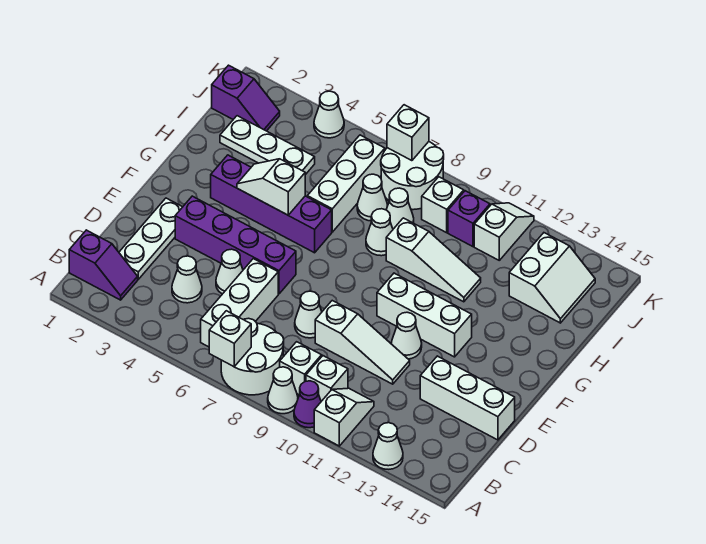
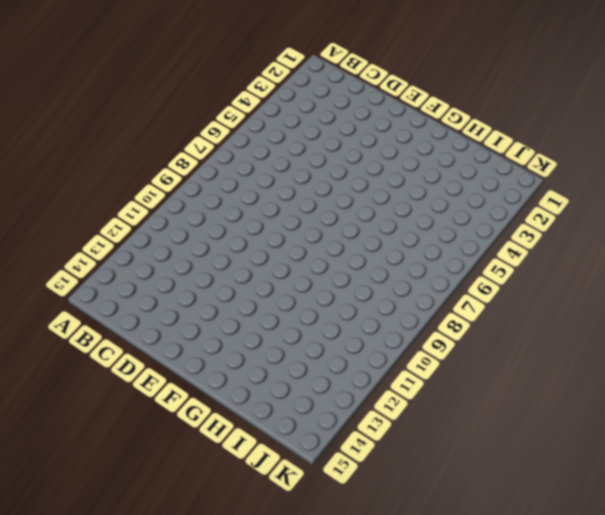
none -> white round brick A7:B8 level 1
none -> white cone A9 level 1
none -> purple cone A10 level 1
none -> white slope A11:B11 level 1 top A

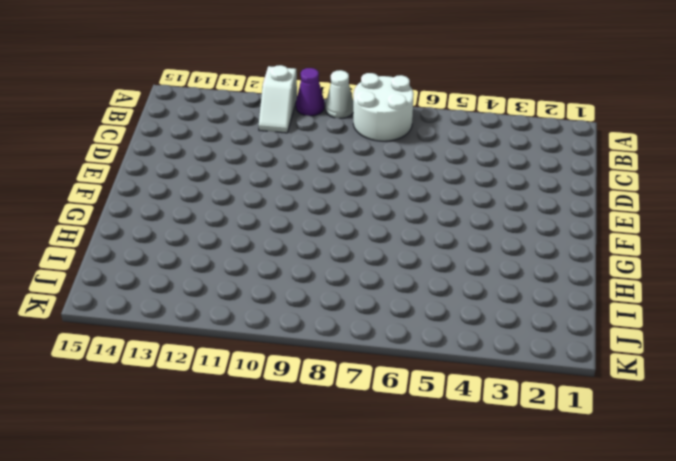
none -> white cone A13 level 1
none -> purple slope B1:B2 level 1 top 1
none -> white brick B6:D6 level 1
none -> white brick B9 level 1

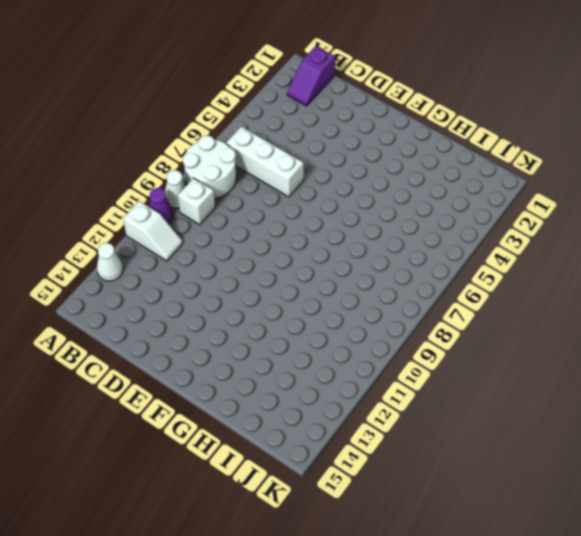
none -> white brick B10 level 1
none -> white plate C2:E2 level 1
none -> white cone C4 level 1
none -> white cone D5 level 1

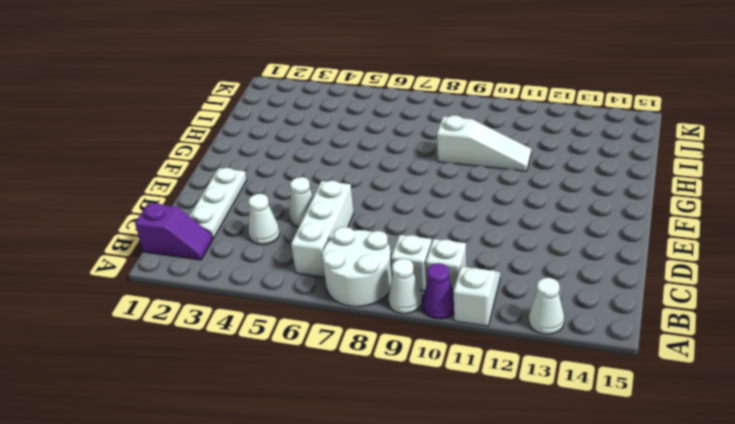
none -> white cone D8 level 1
none -> white slope D9:D11 level 1 top 9
none -> white brick D13:D15 level 1
none -> purple brick E3:E6 level 1

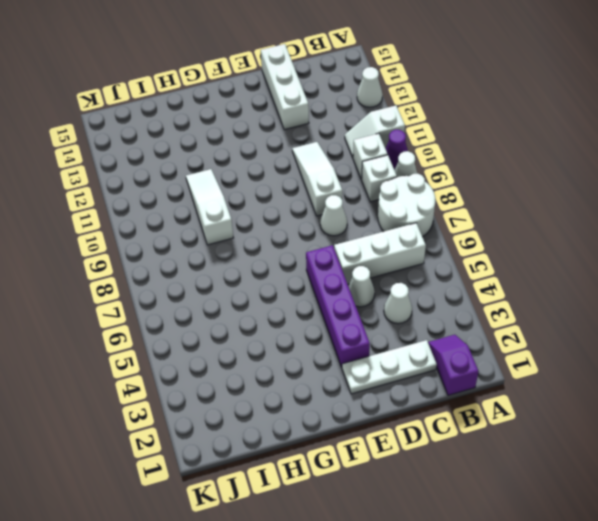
none -> white cone E11 level 1
none -> white brick F10:F12 level 1
none -> purple brick G3:G6 level 1
none -> white brick H6:J6 level 1

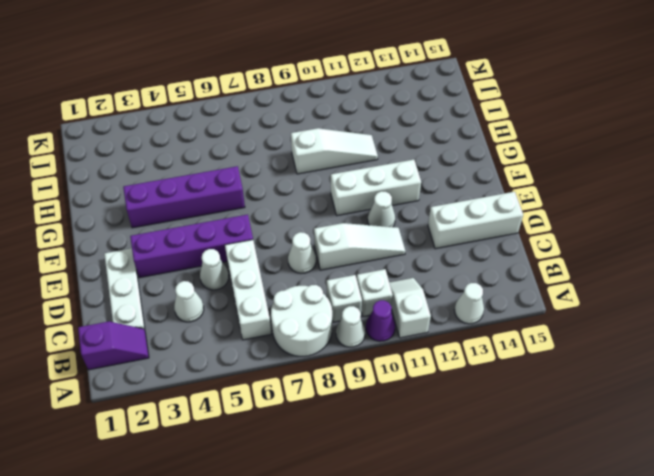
none -> white brick H6:J6 level 1
none -> white cone H8 level 1
none -> white plate I2:I4 level 1
none -> white cone I7 level 1

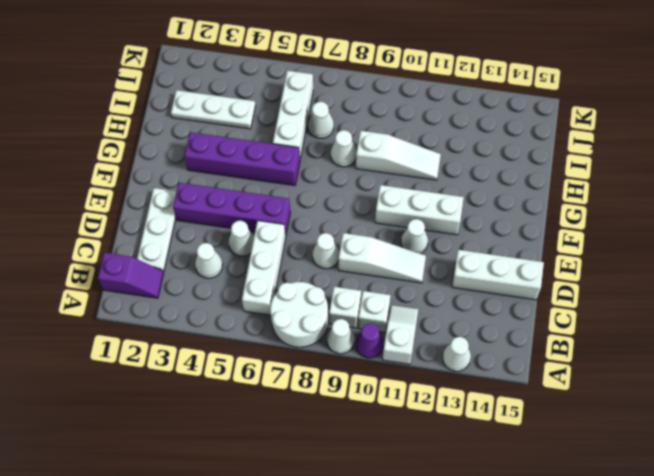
none -> white cone I8 level 1
none -> white slope I13:J14 level 1 top 13
none -> purple slope J1:J2 level 1 top 1
none -> white round brick J7:K8 level 1

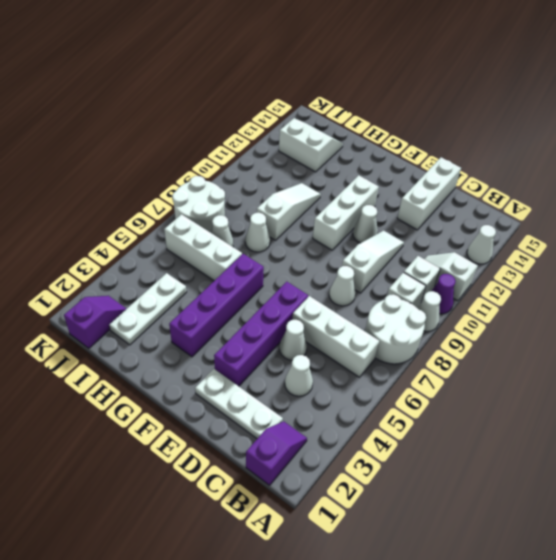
none -> white cone I8 level 1
none -> white brick J9 level 1
none -> purple brick J10 level 1
none -> white slope J11:K11 level 1 top J

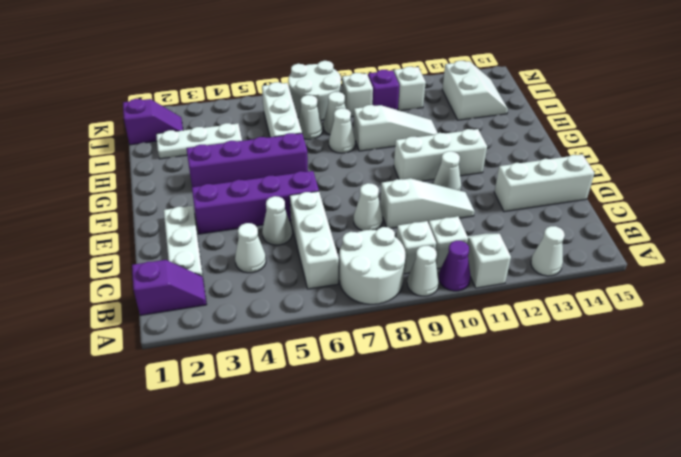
none -> white cone K4 level 1
none -> white brick A7 level 2
none -> white slope G4:G5 level 2 top 5
none -> white brick K7 level 2

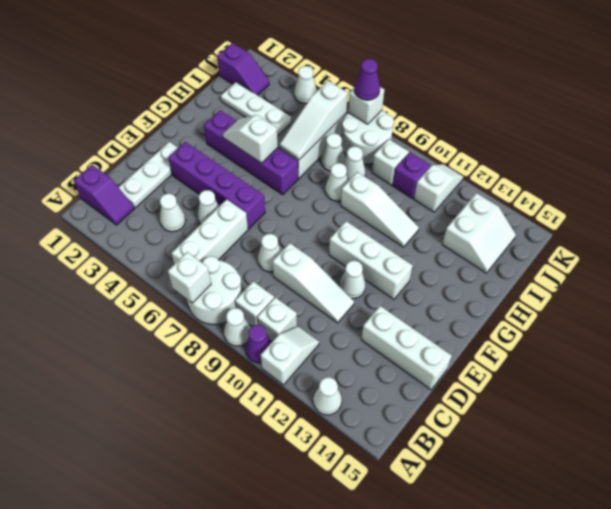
white slope H6:J6 level 2 top J -> none
purple cone K7 level 3 -> none

